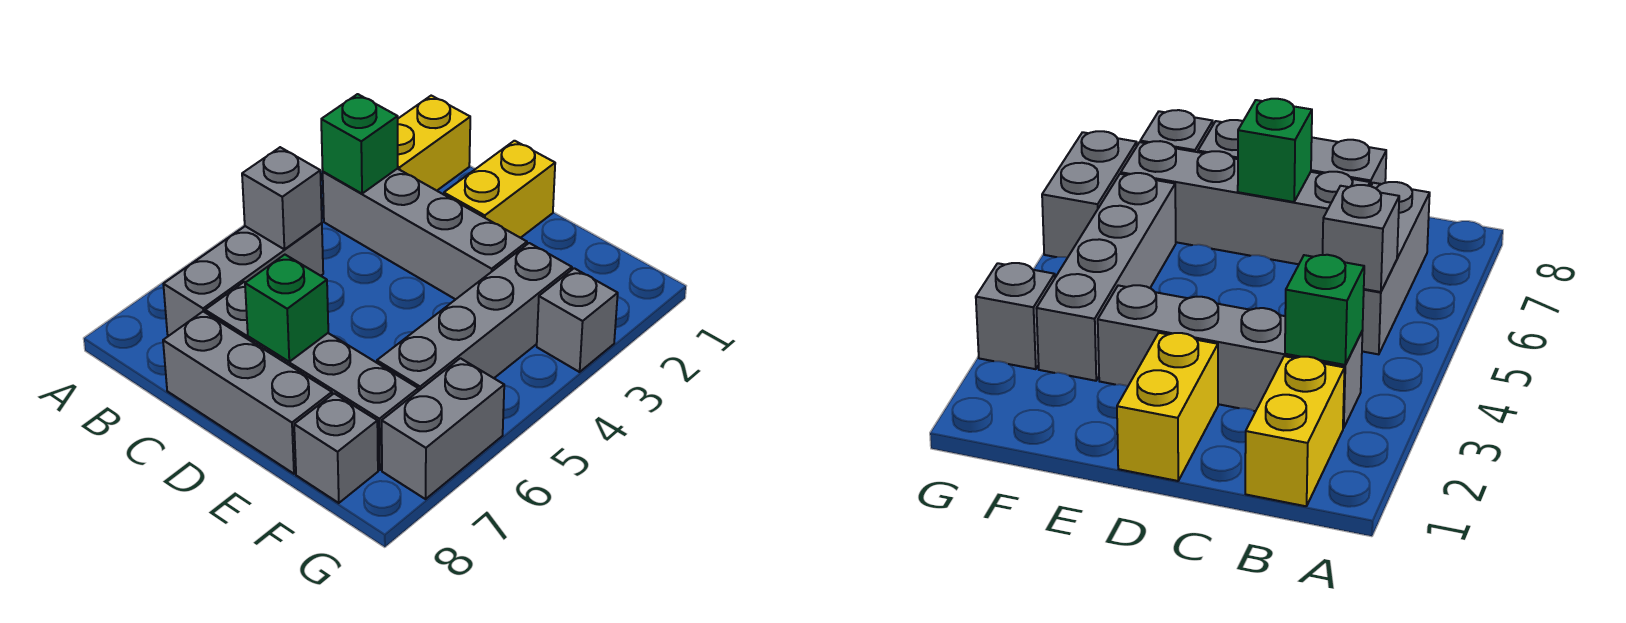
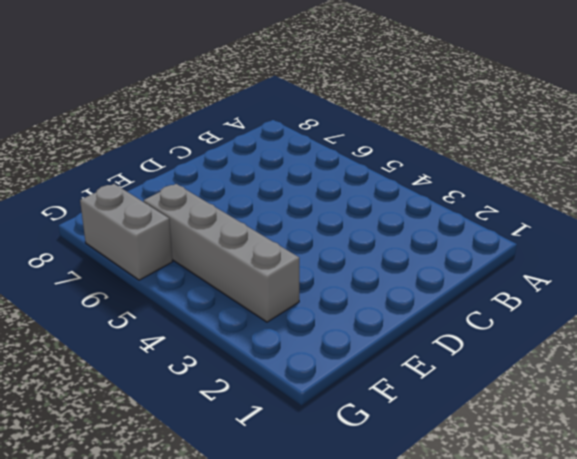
none -> yellow brick B1:B2 level 1
none -> grey brick B3:E3 level 1
none -> grey brick B5:B7 level 1

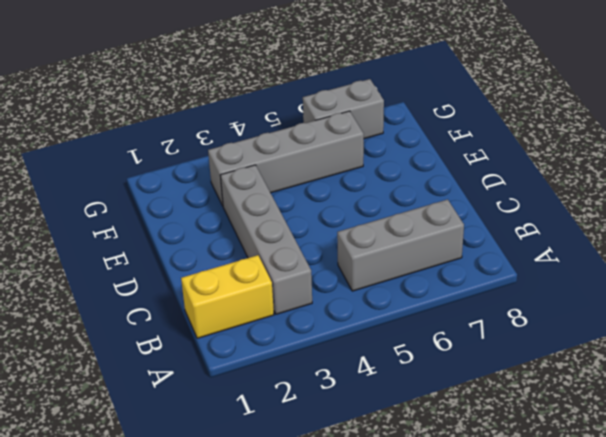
none -> grey brick C7:F7 level 1
none -> grey brick C8:E8 level 1
none -> yellow brick D1:D2 level 1

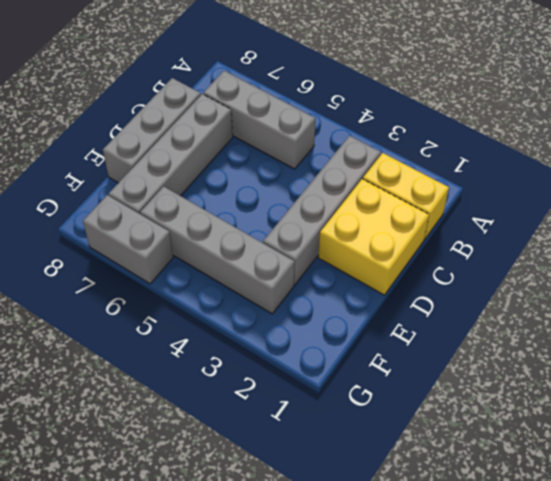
yellow brick C1:D2 level 1 -> yellow brick D1:D2 level 1
none -> grey brick F8 level 1
none -> grey brick G3 level 1
none -> green brick B3 level 2

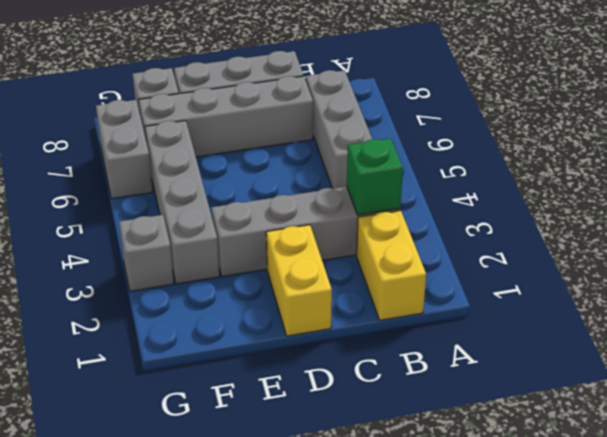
none -> grey brick B5 level 2
none -> green brick D7 level 2

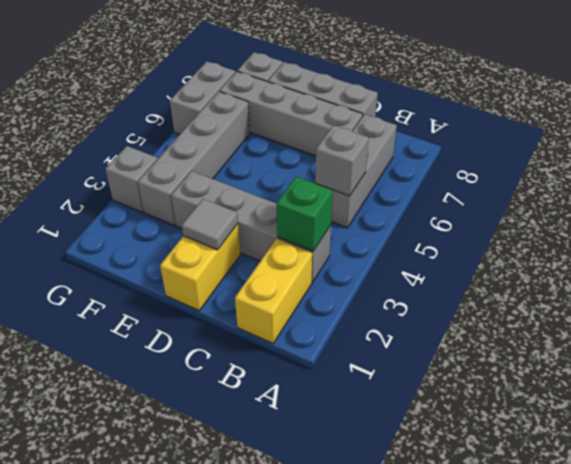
grey tile D2 level 2 -> none
none -> green brick D7 level 2

